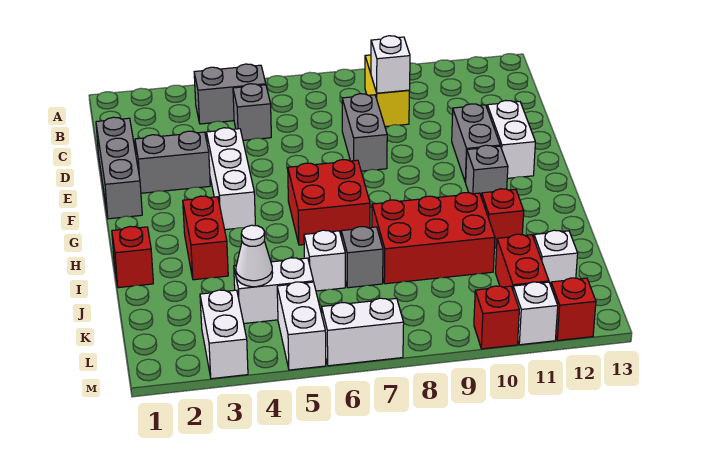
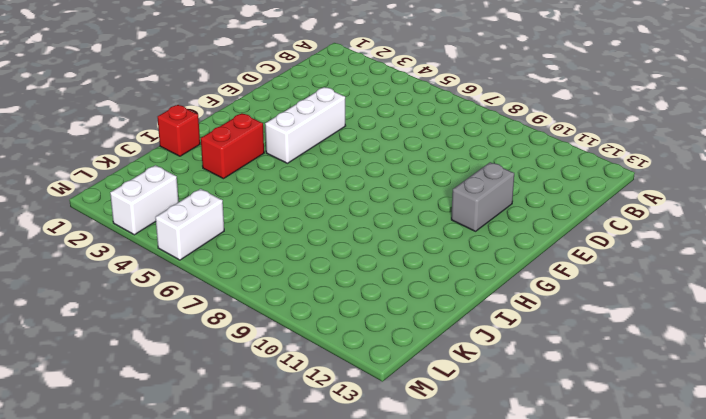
none -> grey brick B4:B5 level 1
none -> yellow brick B9:C9 level 1
none -> grey brick C5 level 1

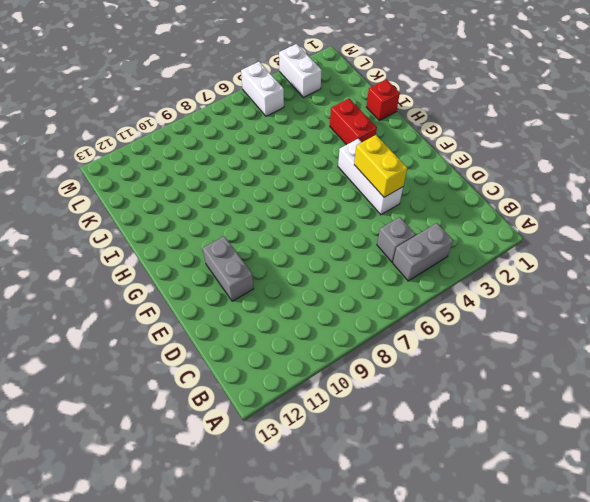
yellow brick E4:F4 level 2 -> yellow brick B9:C9 level 1
none -> grey brick D1:F1 level 1
none -> grey brick D8:E8 level 1
none -> grey brick E2:E3 level 1

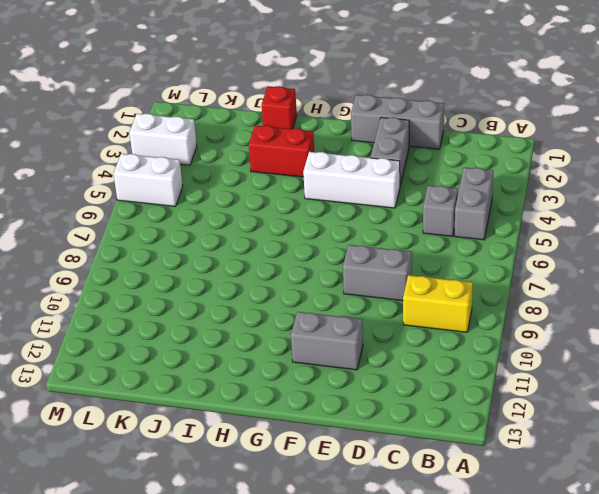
none -> white brick E12:F12 level 1
none -> red brick G6:H7 level 1
none -> grey brick G11 level 1

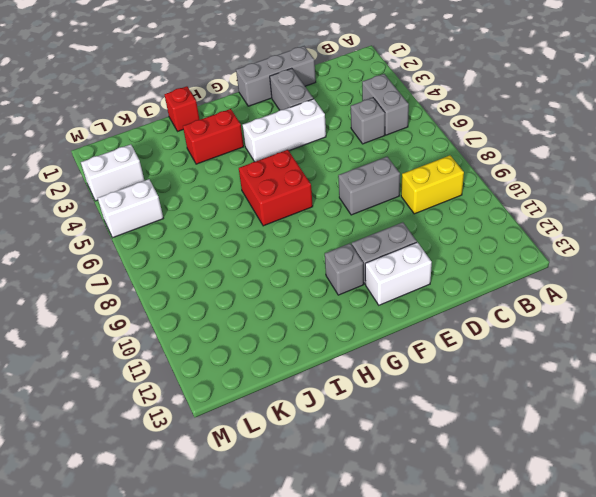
none -> red brick I8:J10 level 1
none -> red brick I11 level 1
none -> white brick J6 level 1

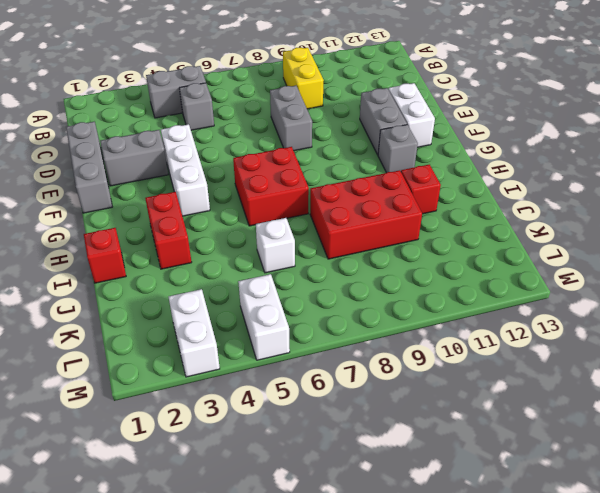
none -> grey brick J7 level 1
none -> white brick K4:K5 level 1
none -> red brick K11:L11 level 1

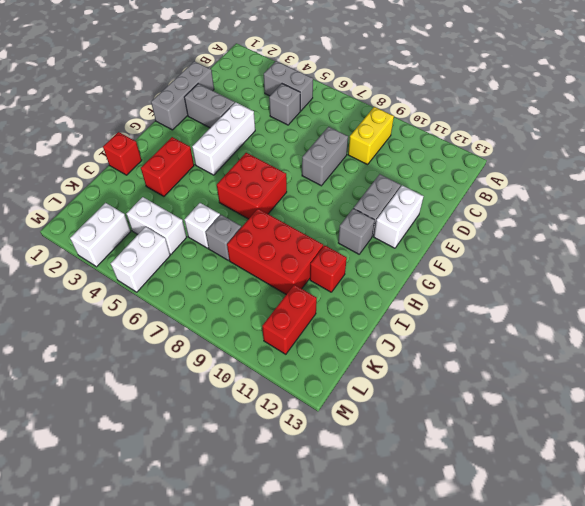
none -> white brick K12 level 1
none -> white brick M6:M7 level 1
none -> red brick M10 level 1

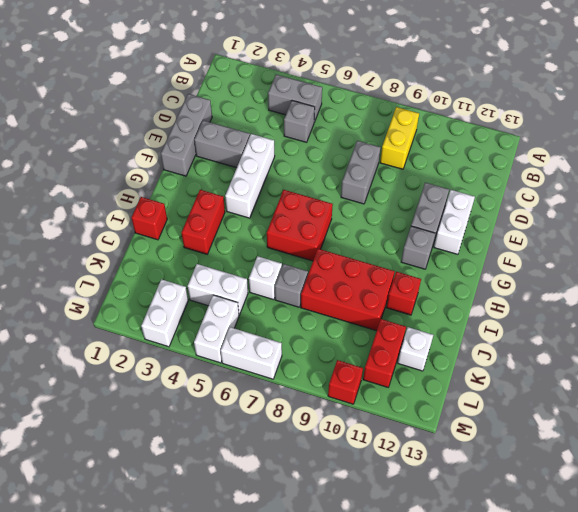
none -> white brick M11 level 1
none -> red brick M12 level 1
none -> white brick C9 level 2

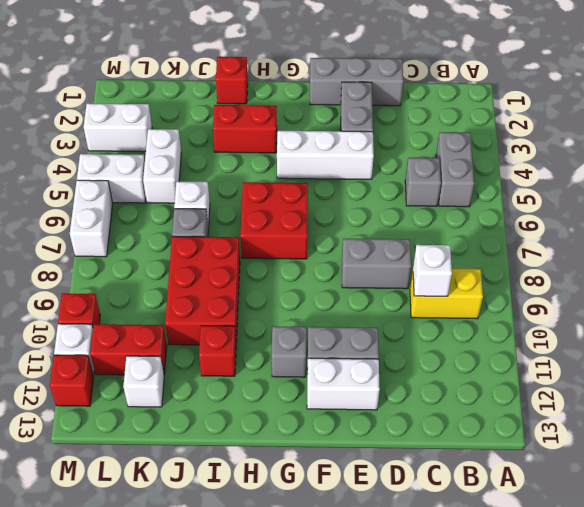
none -> white cone K4 level 2

